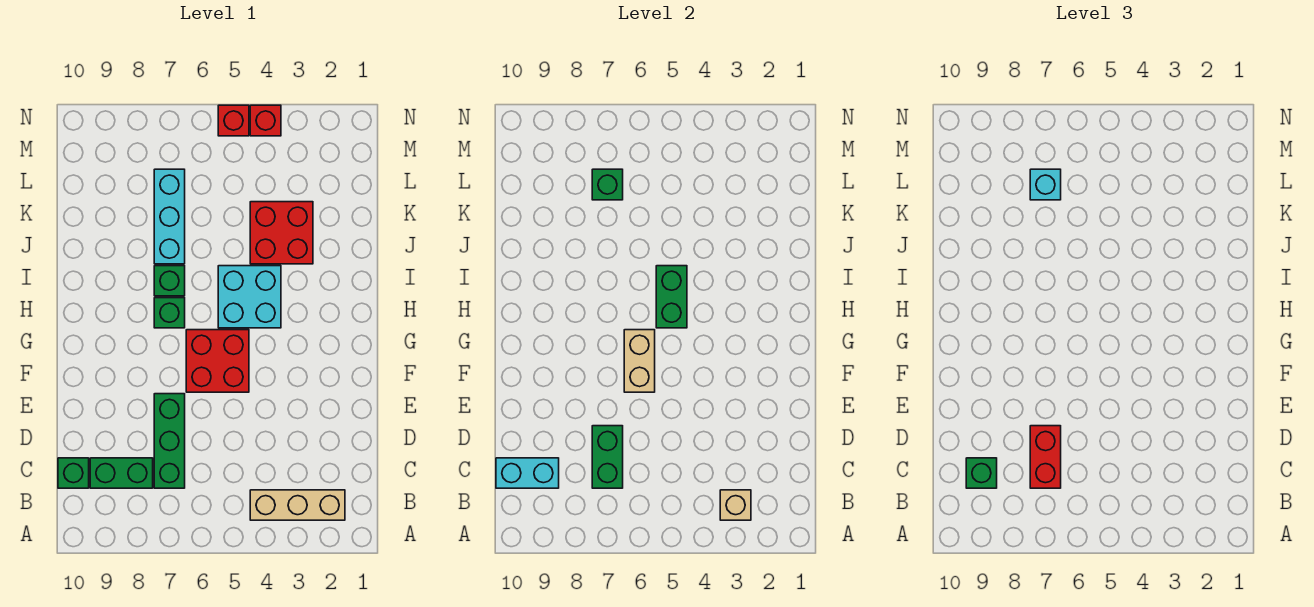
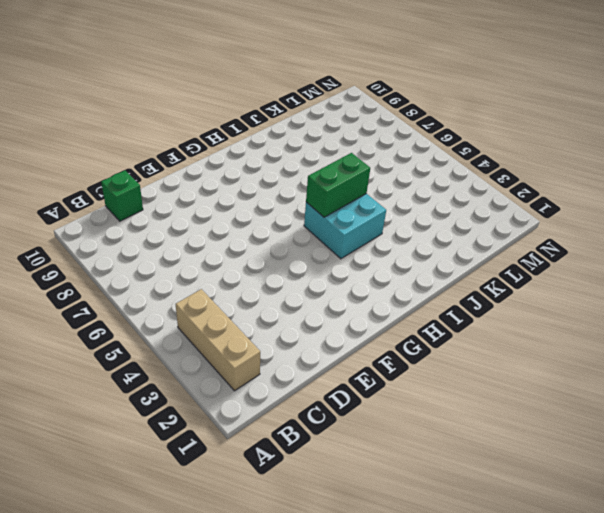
none -> green brick C7:E7 level 1
none -> green brick C8:C9 level 1
none -> red brick F5:G6 level 1

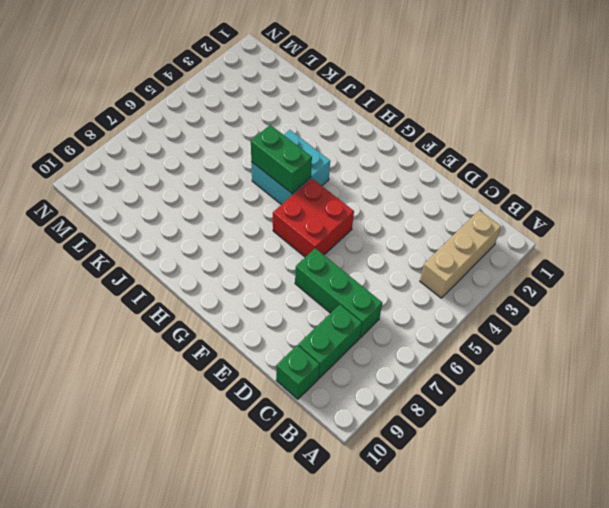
none -> green brick H7 level 1
none -> green brick I7 level 1
none -> red brick J3:K4 level 1

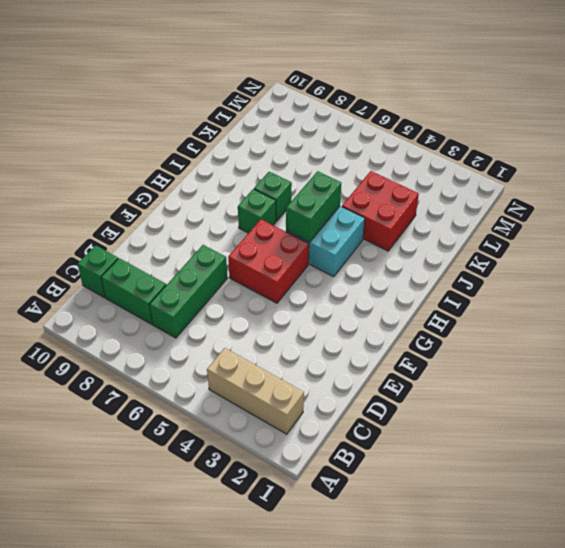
none -> cyan brick J7:L7 level 1
none -> red brick N4 level 1
none -> red brick N5 level 1

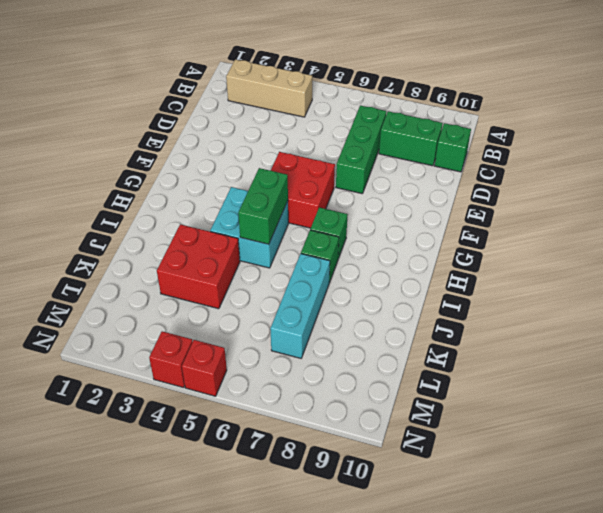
none -> tan brick B3 level 2
none -> green brick C7:D7 level 2
none -> cyan brick C9:C10 level 2

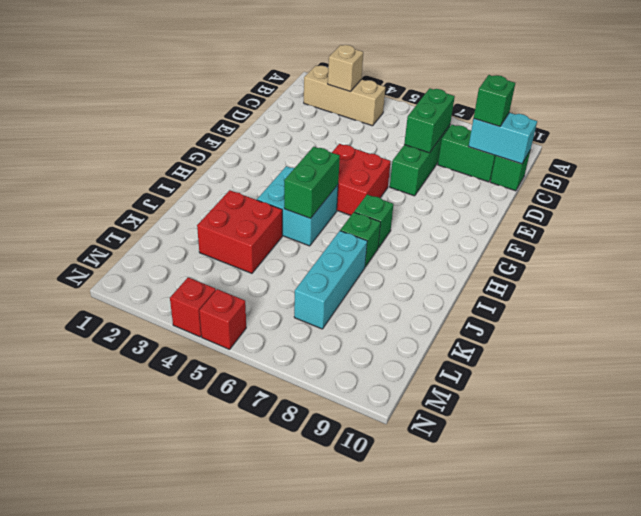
none -> tan brick F6:G6 level 2
none -> green brick L7 level 2
none -> red brick C7:D7 level 3

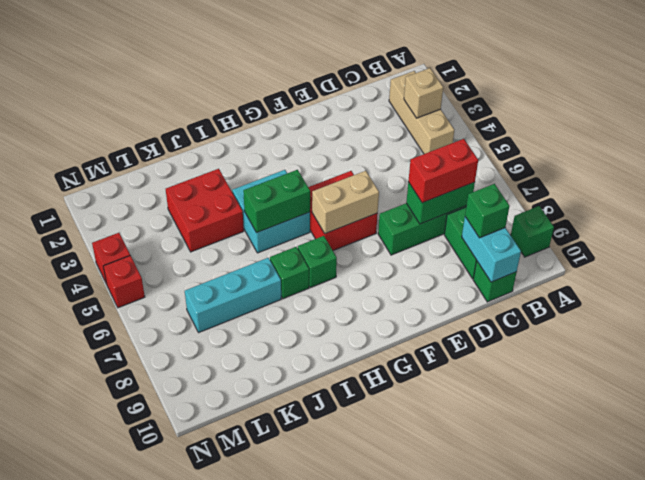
green brick A9 level 1 -> green brick L7 level 2
none -> cyan brick L7 level 3

